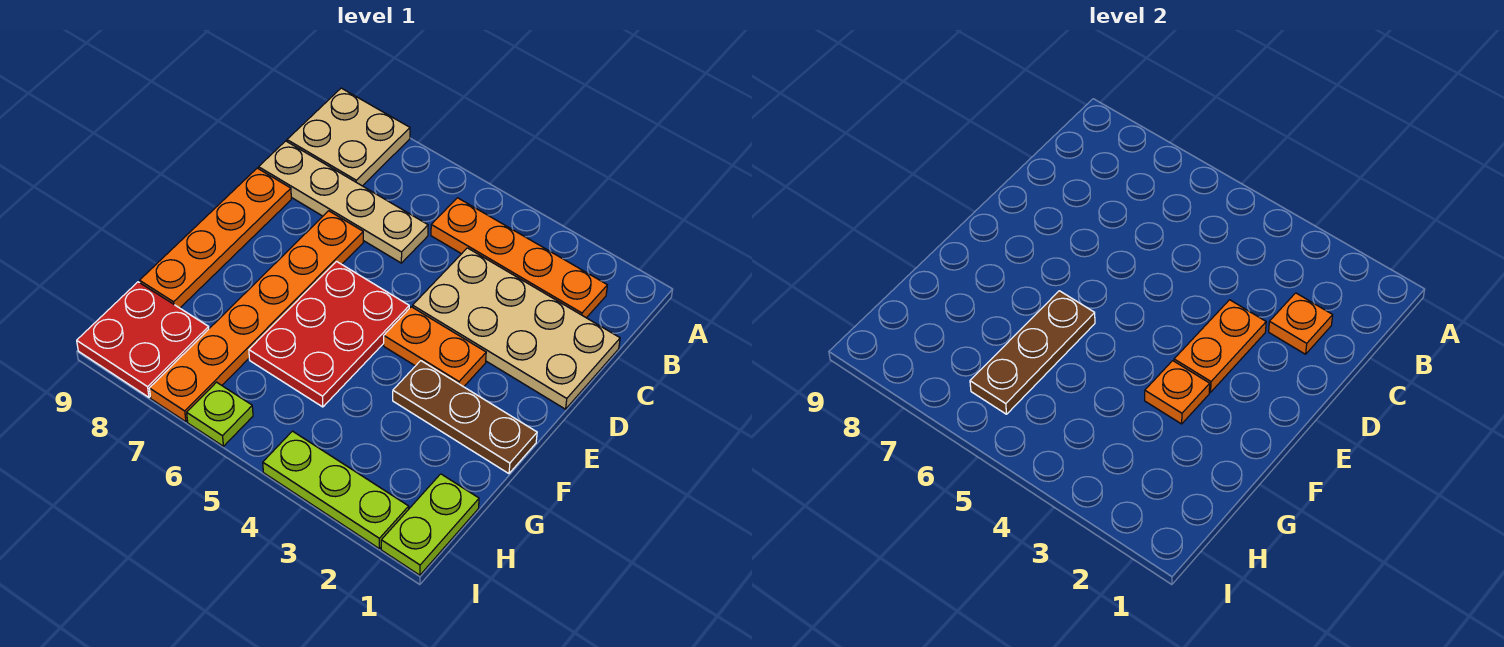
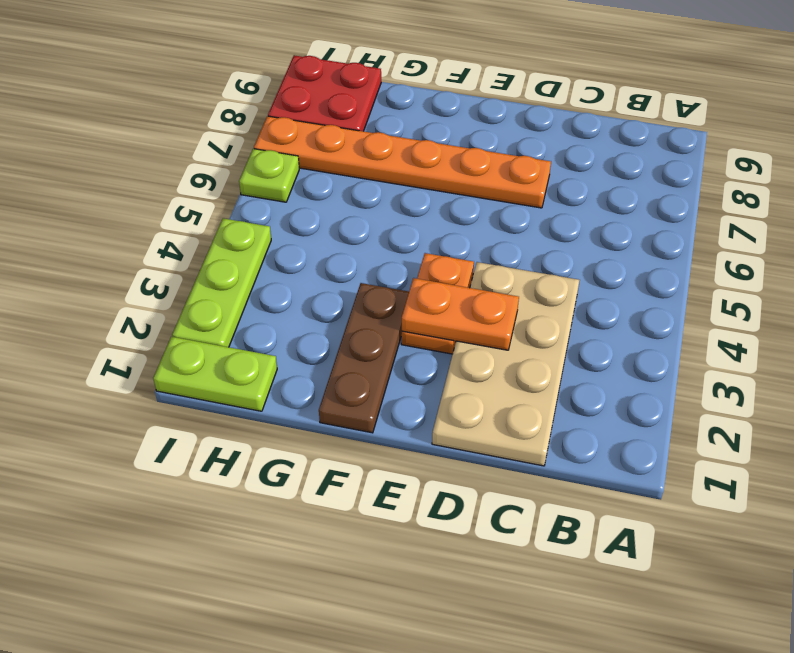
none -> tan plate A8:B9 level 1
none -> orange plate B2:B5 level 1
none -> tan plate C6:C9 level 1

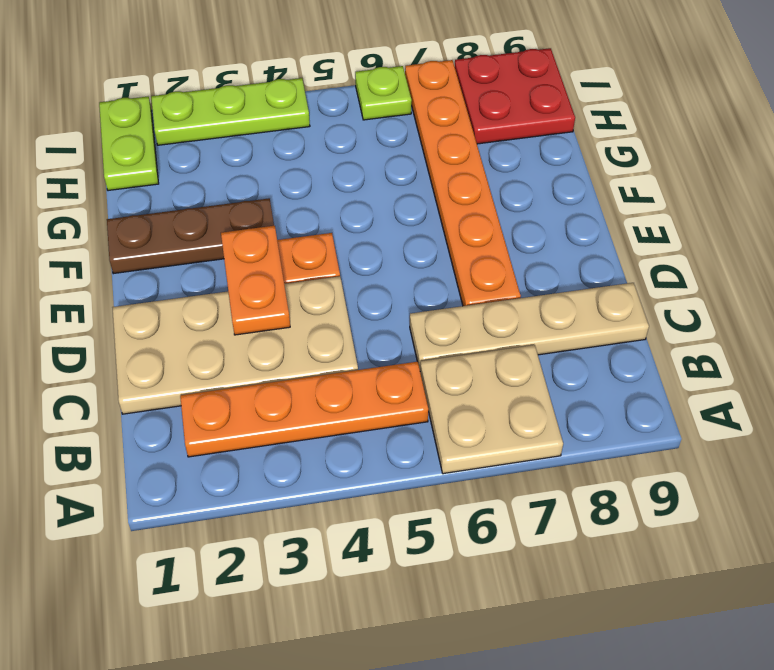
tan plate A6:B7 level 1 -> tan plate A8:B9 level 1
none -> orange plate D9:G9 level 1
none -> red plate E5:G6 level 1
none -> orange plate C2 level 2

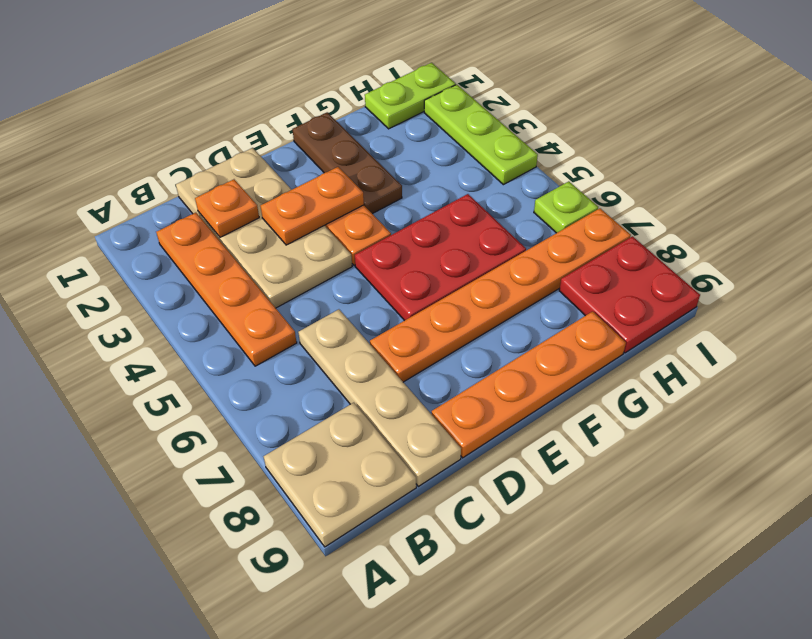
none -> orange plate F3 level 2
none -> brown plate F6:H6 level 2

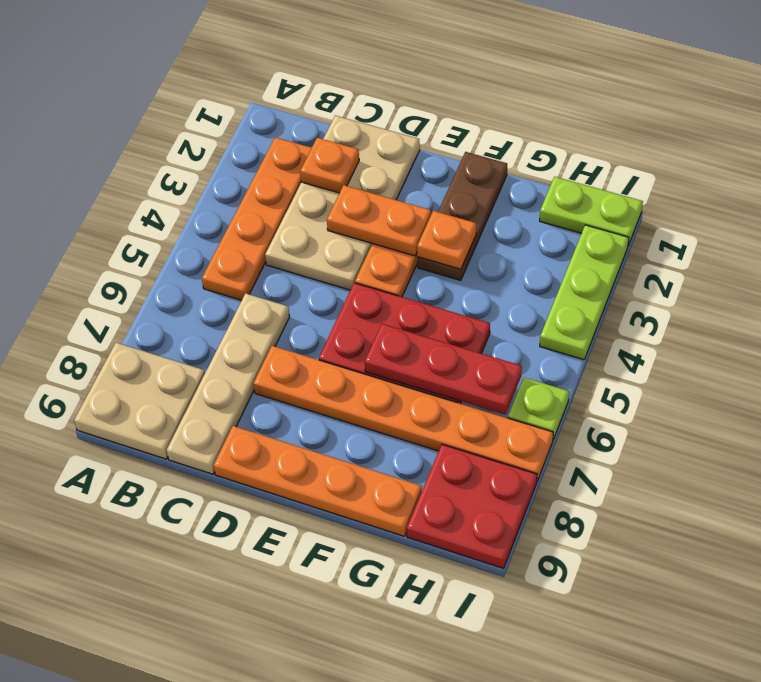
red plate F6:H6 level 2 -> brown plate F6:H6 level 2

